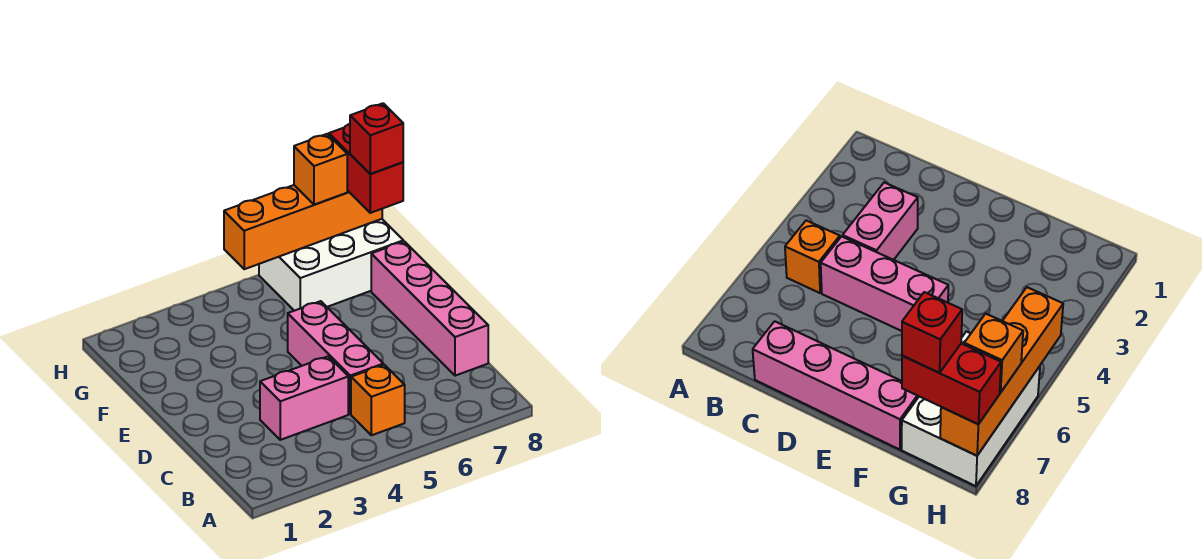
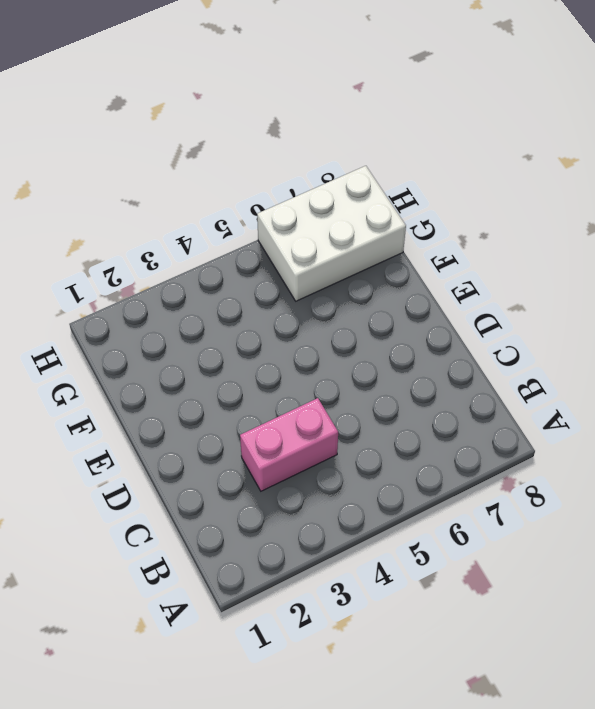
none -> orange brick B5 level 1
none -> pink brick C5:E5 level 1

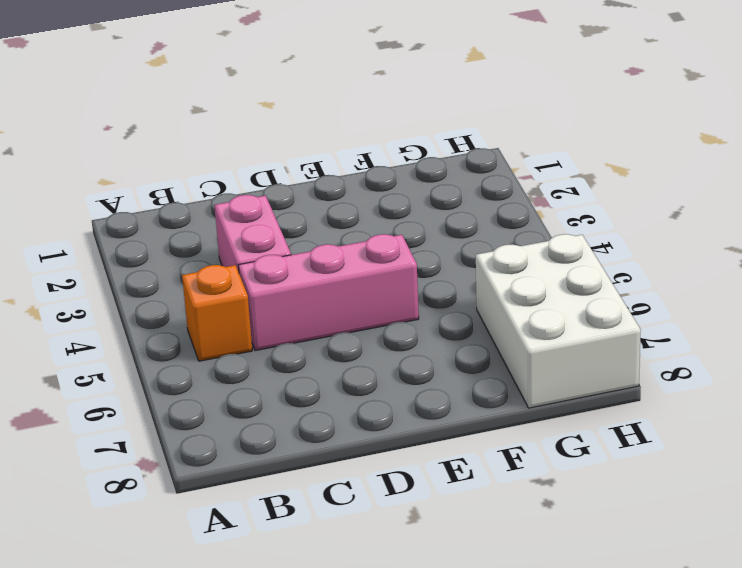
none -> pink brick C8:F8 level 1
none -> orange brick H5:H8 level 2

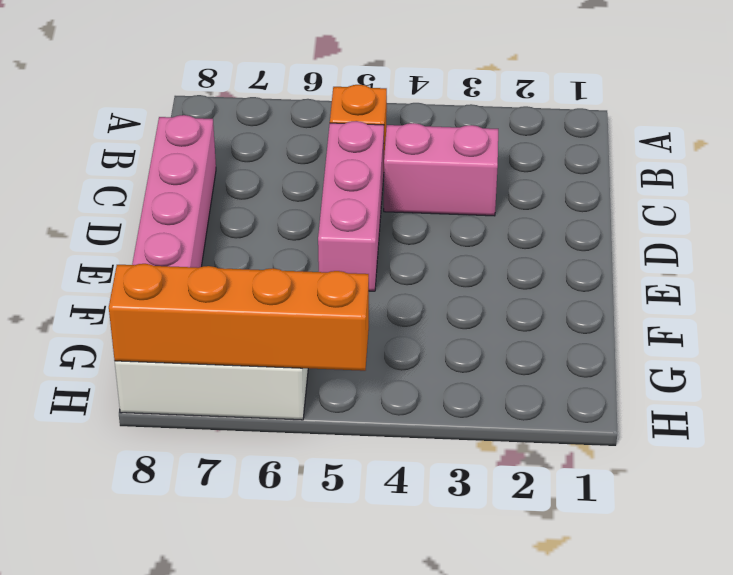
none -> red brick G8:H8 level 3
none -> orange brick H7 level 3

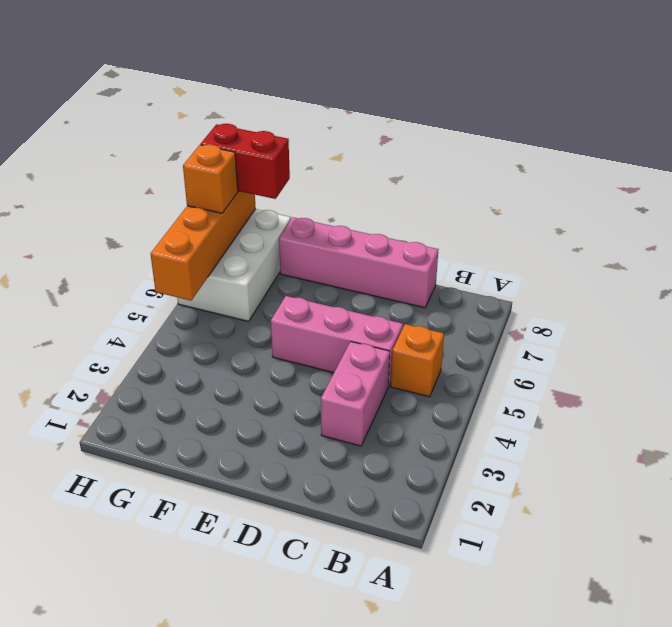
none -> red brick G8 level 4

